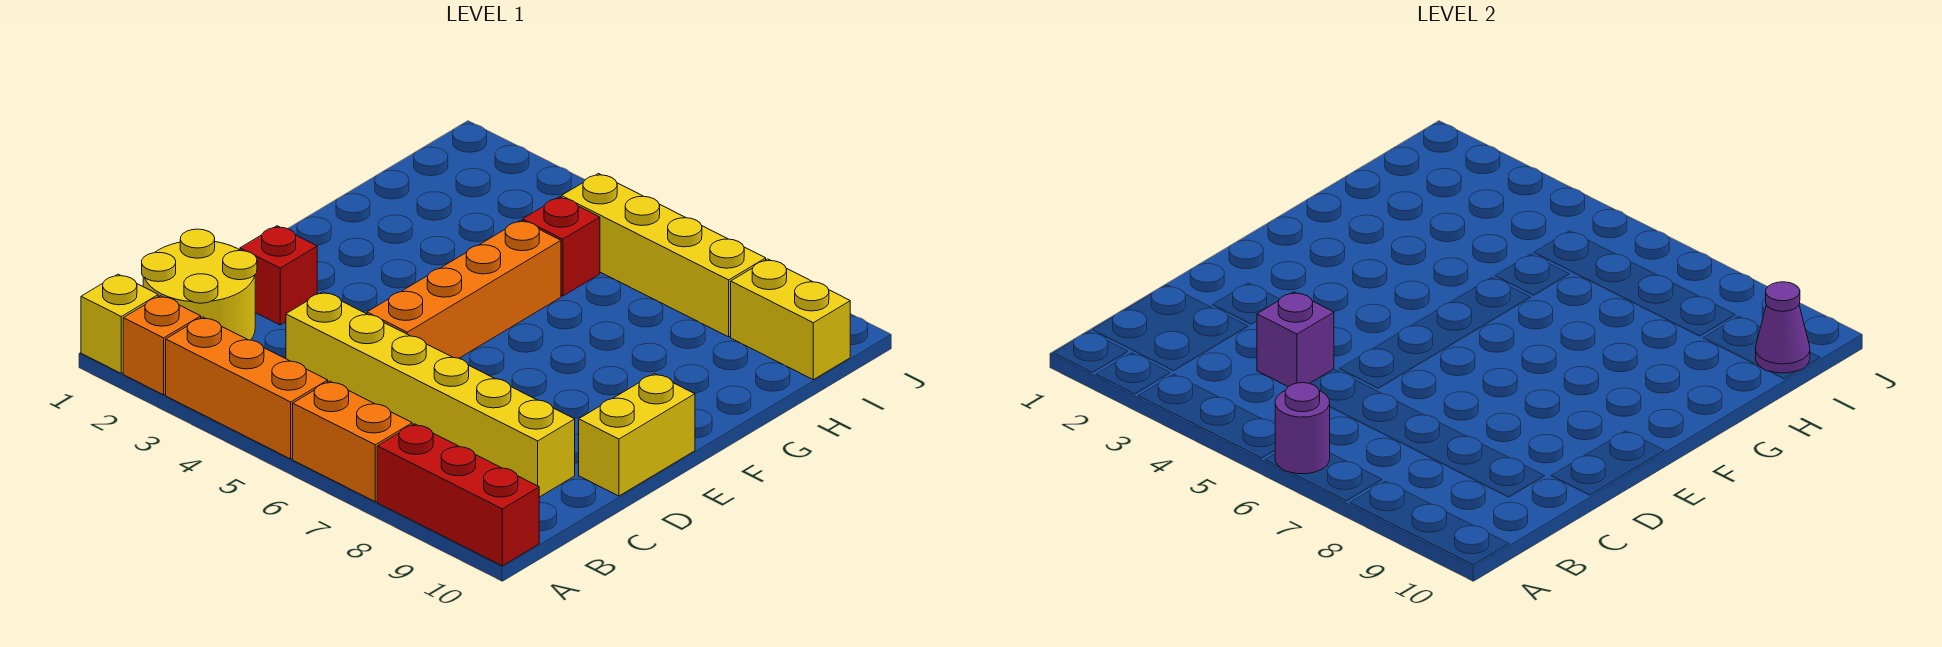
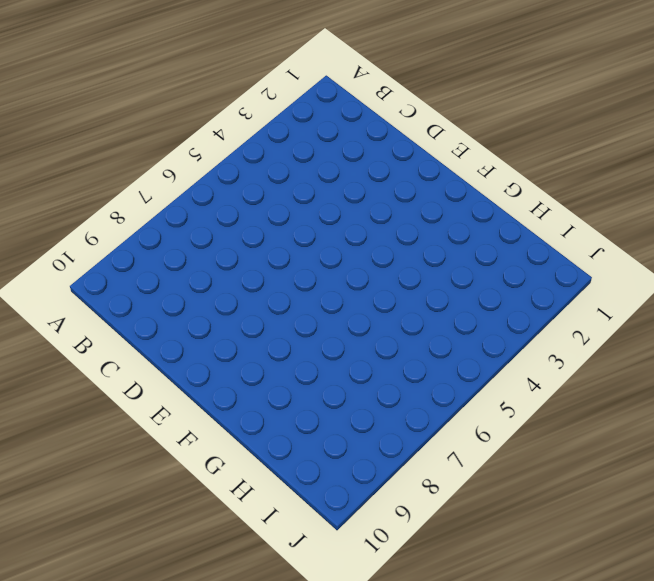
none -> yellow brick A1 level 1
none -> orange brick A2 level 1
none -> orange brick A3:A5 level 1

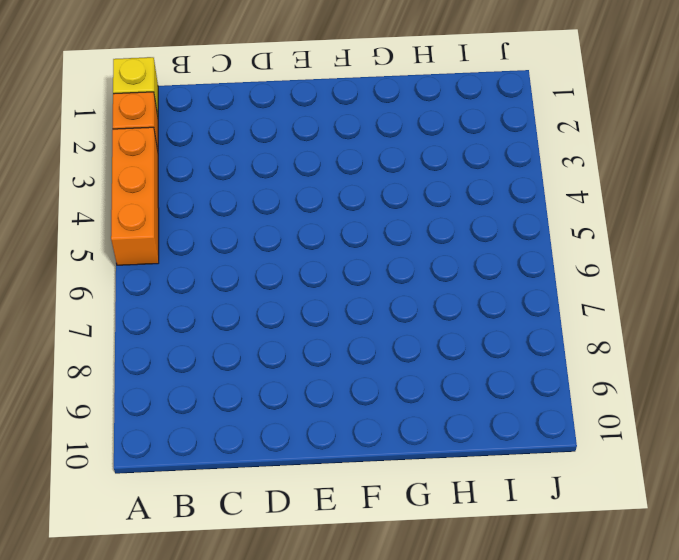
none -> orange brick A6:A7 level 1
none -> red brick A8:A10 level 1
none -> yellow round brick B1:C2 level 1

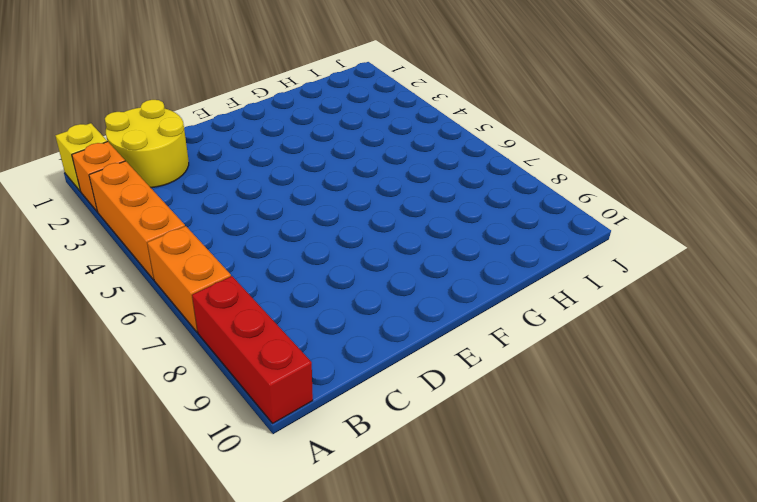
none -> yellow brick C4:C9 level 1
none -> red brick D2 level 1
none -> orange brick D5:G5 level 1

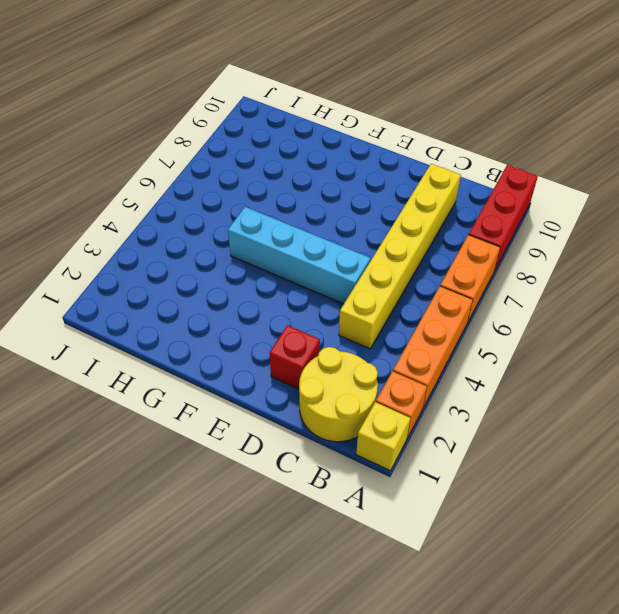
cyan brick D5:G5 level 1 -> orange brick D5:G5 level 1
none -> yellow brick D10:E10 level 1
none -> red brick H5 level 1
none -> yellow brick I5:I8 level 1

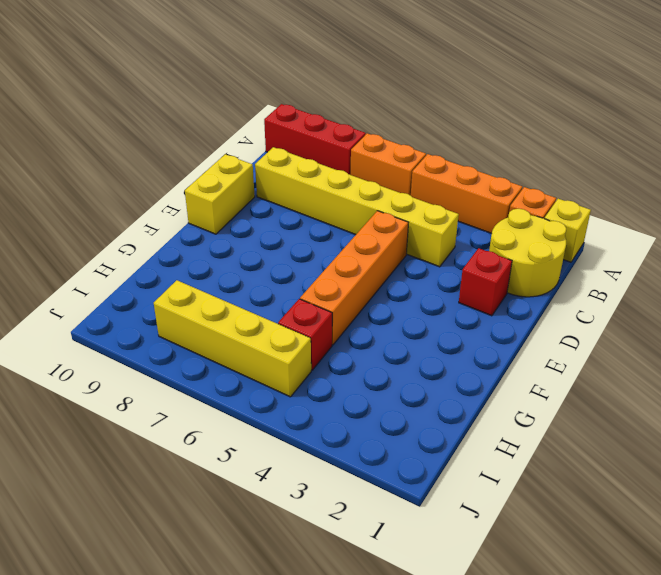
none -> yellow brick I9:I10 level 1
none -> purple round brick A6 level 2
none -> purple brick C4 level 2

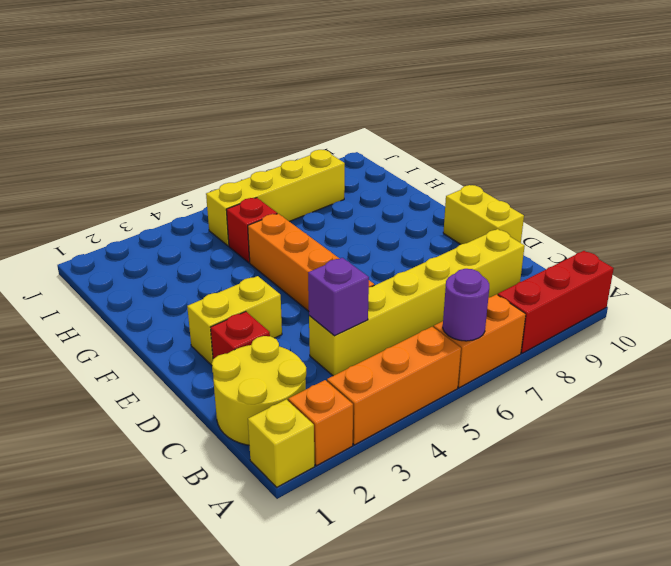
yellow brick E2:E3 level 1 -> yellow brick I9:I10 level 1
none -> purple cone I10 level 2

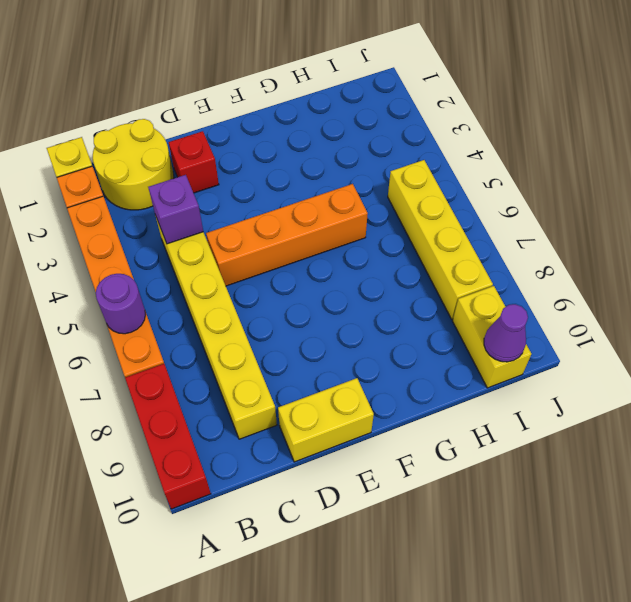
none -> red brick H5 level 1

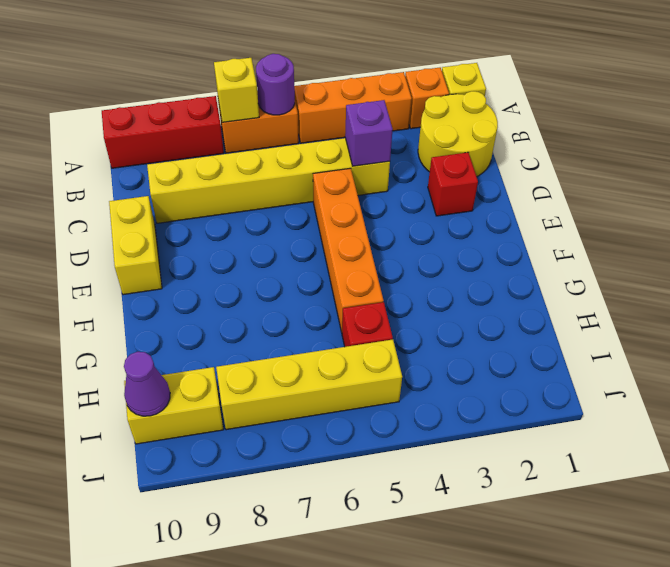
yellow brick A7 level 2 -> none

